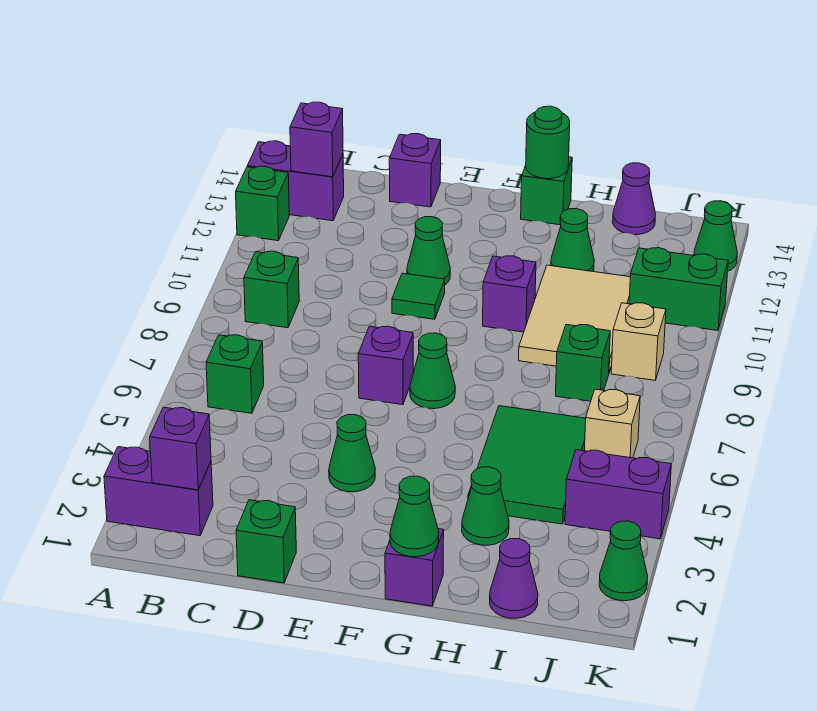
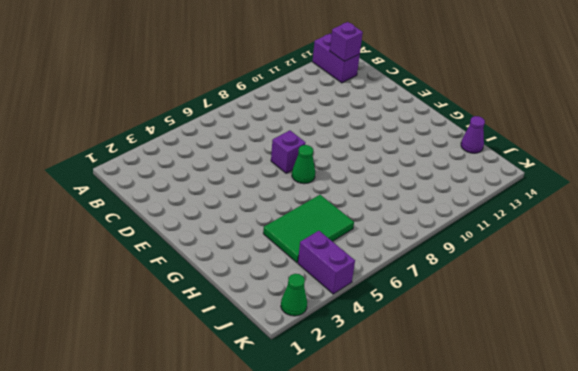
none -> purple brick A2:B2 level 1
none -> green brick A12 level 1
none -> green brick B6 level 1
none -> green brick B9 level 1

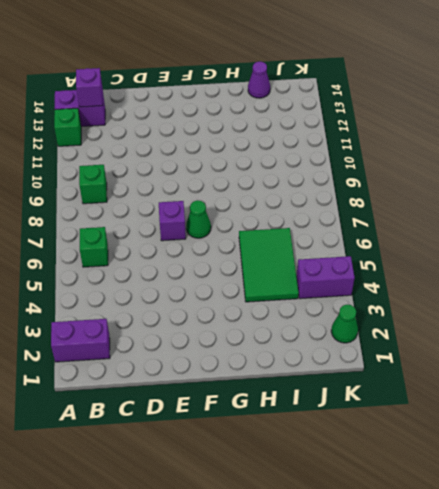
none -> green brick D1 level 1
none -> purple brick D14 level 1
none -> green cone E4 level 1
none -> green tile E10 level 1

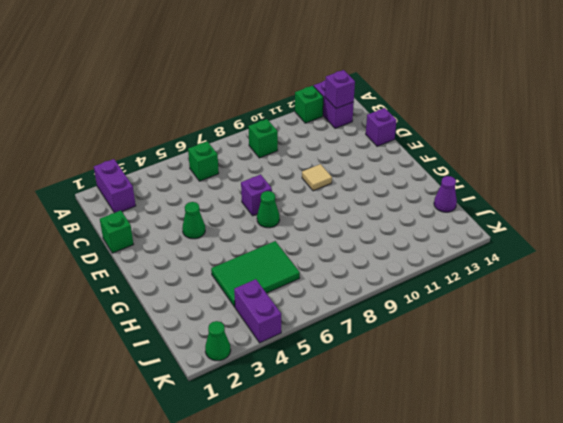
tan tile E10 level 1 -> green tile E10 level 1
none -> green cone E11 level 1
none -> purple brick G1 level 1
none -> purple brick G10 level 1
none -> green brick G14 level 1

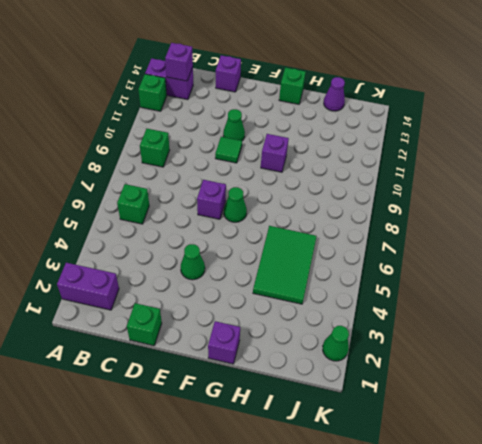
none -> green cone H3 level 1
none -> tan tile H9:I11 level 1
none -> green cone H12 level 1
none -> purple cone I1 level 1

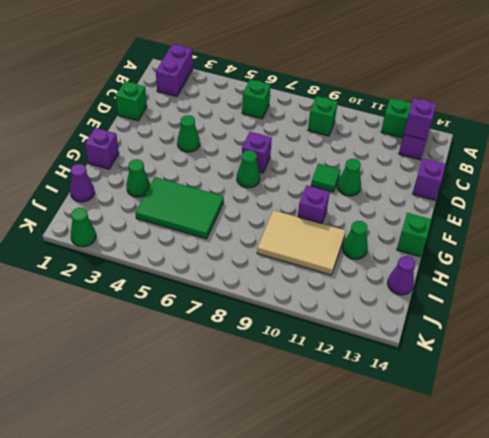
none -> green brick I8 level 1
none -> purple brick J4:K4 level 1
none -> tan brick J6 level 1
none -> tan brick J9 level 1

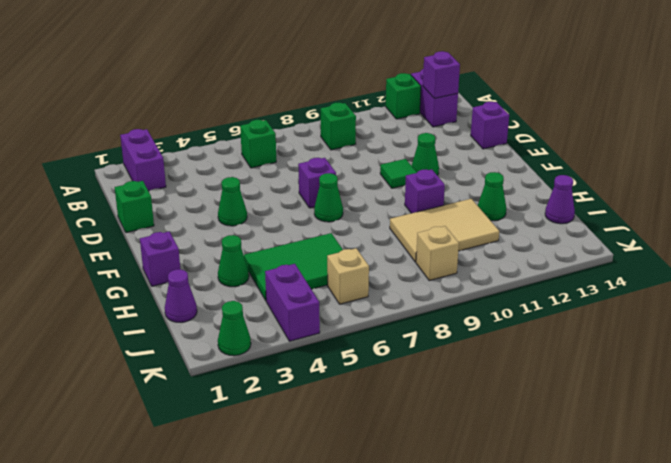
none -> green brick G14 level 1
none -> green brick I8 level 1
none -> green brick J11:K11 level 1
none -> green cone K13 level 1

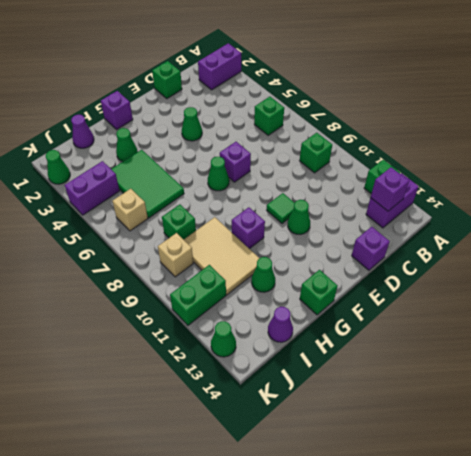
none -> purple brick B2 level 2
none -> green cone G1 level 2
none -> green round brick G14 level 2

